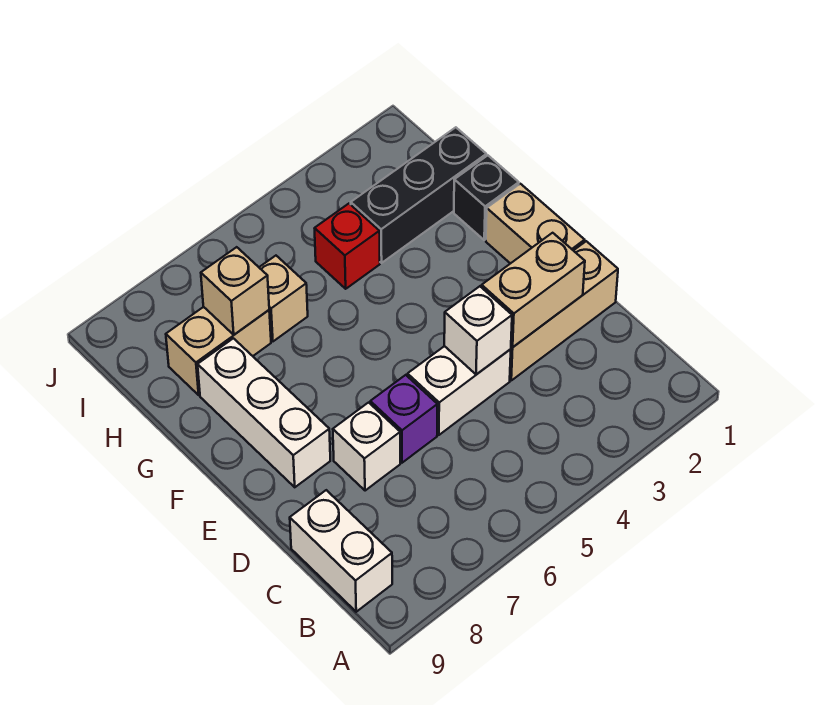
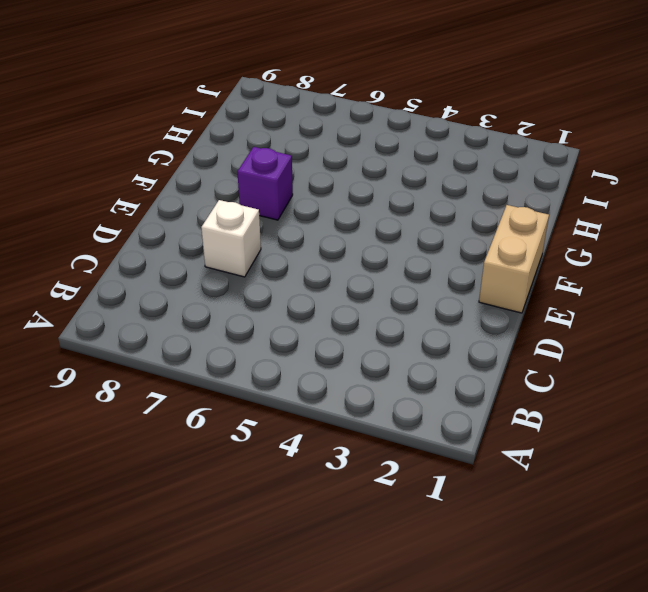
purple brick F7 level 1 -> purple brick D6 level 1
none -> white brick B9:C9 level 1
none -> tan brick D1:D3 level 1
none -> white brick D4:D5 level 1

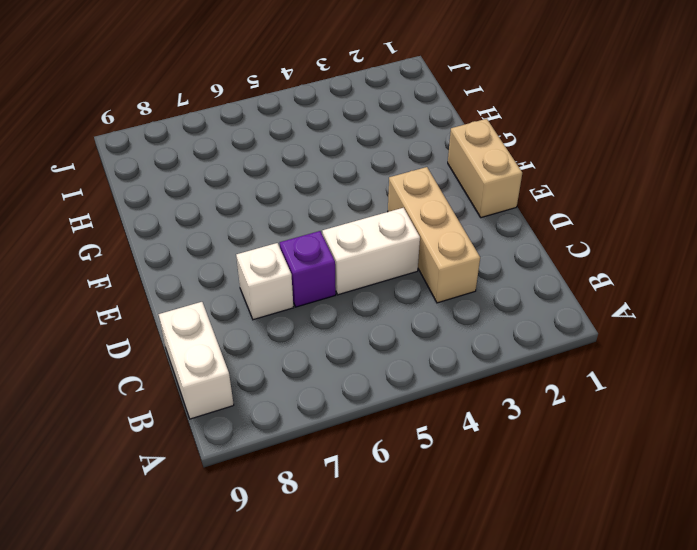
tan brick C3:E3 level 1 -> tan brick D1:D3 level 1
none -> white brick E8:G8 level 1
none -> black brick G1 level 1
none -> black brick H1:H3 level 1

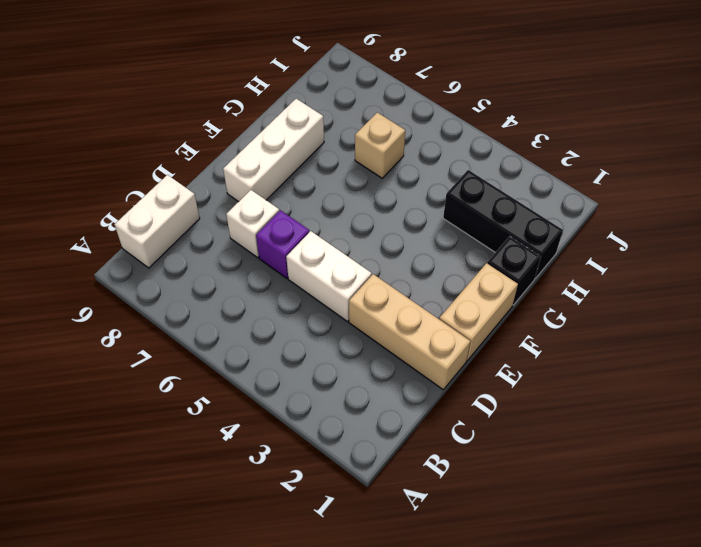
none -> red brick H4 level 1
none -> tan brick H7:H8 level 1
none -> tan brick D2:D3 level 2

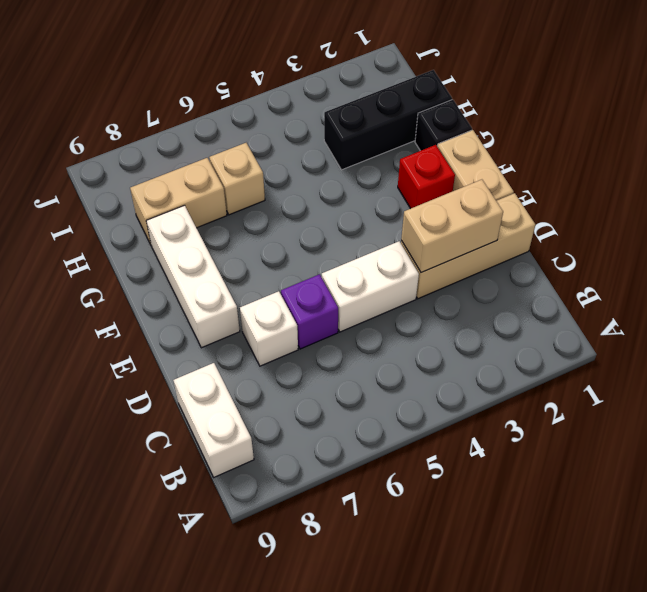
red brick F2 level 1 -> red brick H4 level 1
none -> white brick D4 level 2
none -> tan brick H7 level 2

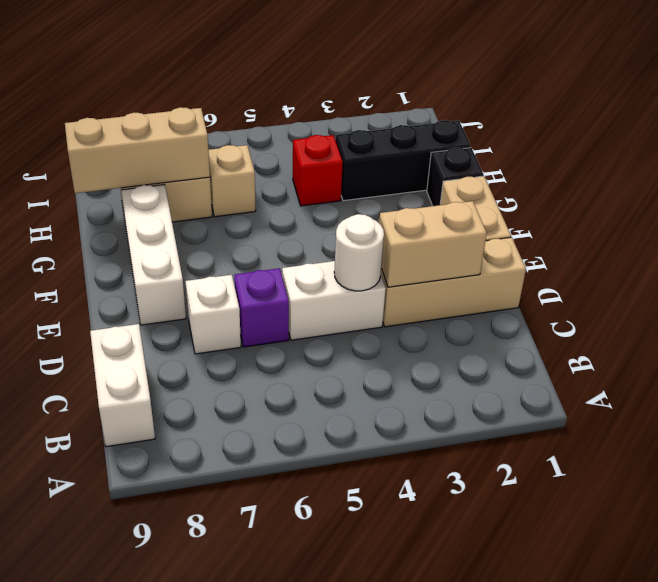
white round brick D4 level 2 -> white brick D4 level 2
tan brick H7:H9 level 2 -> tan brick H7 level 2

